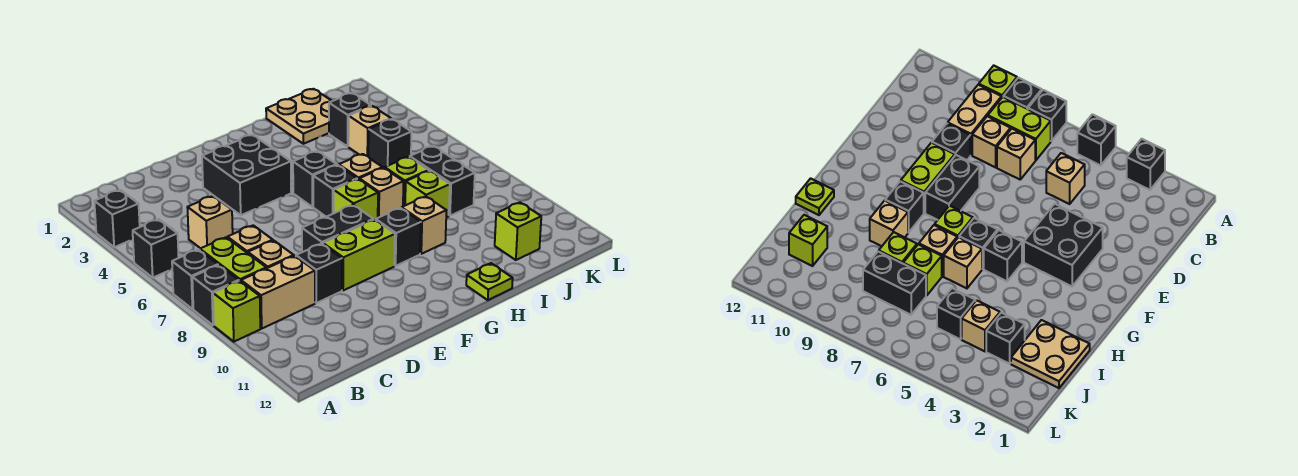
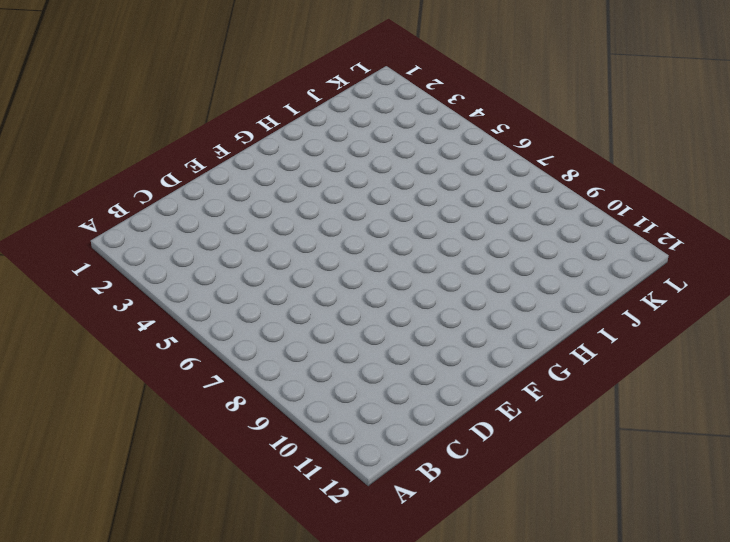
none -> black brick A3 level 1
none -> black brick A5 level 1
none -> black brick A7 level 1
none -> black brick A8 level 1

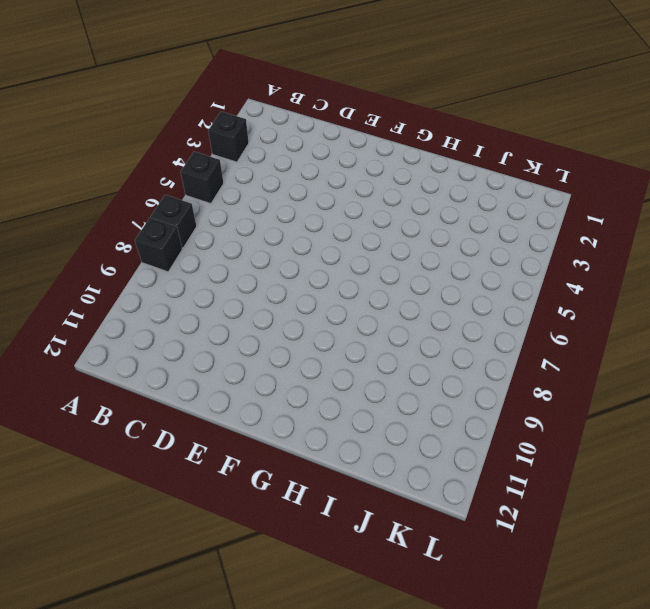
none -> lime brick A9 level 1
none -> lime brick B7:B8 level 1
none -> tan brick B9:C9 level 1
none -> tan brick C5 level 1

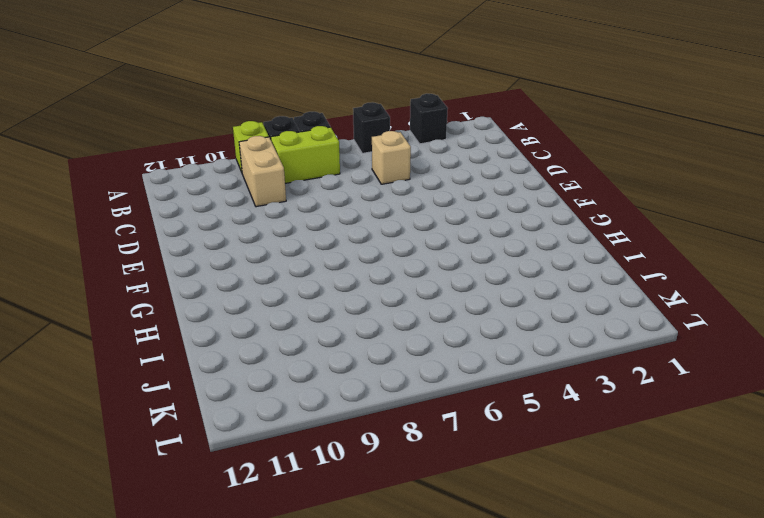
none -> tan brick C7 level 1
none -> tan brick C8 level 1
none -> black brick D9 level 1
none -> black brick E3:F4 level 1

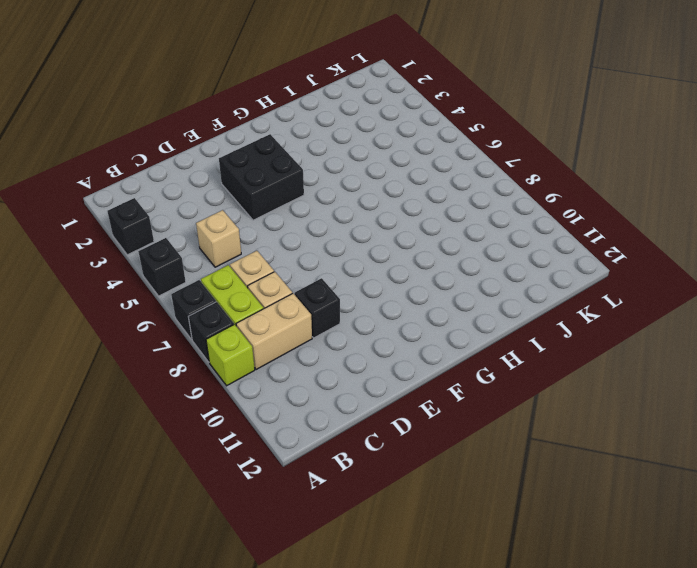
none -> black brick E8:F8 level 1
none -> lime brick E9:F9 level 1
none -> black brick G5 level 1
none -> black brick G6 level 1

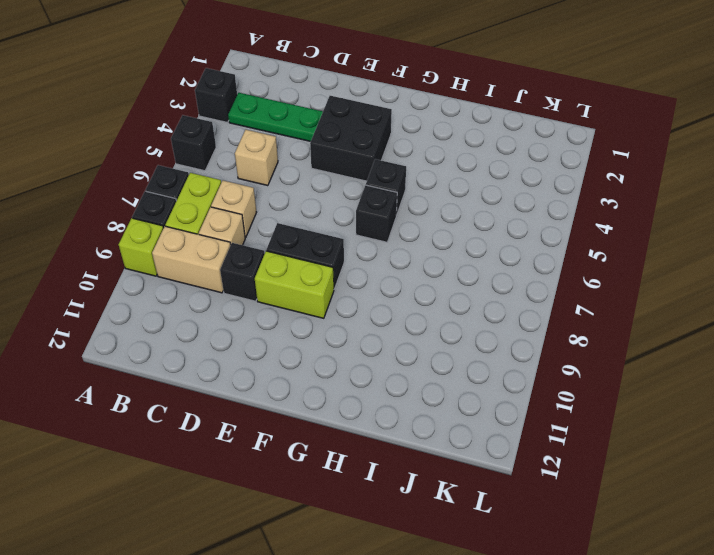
green plate B3:D3 level 1 -> none
none -> lime brick G7 level 1
none -> black brick G9 level 1
none -> tan brick H6 level 1
none -> tan brick H7 level 1

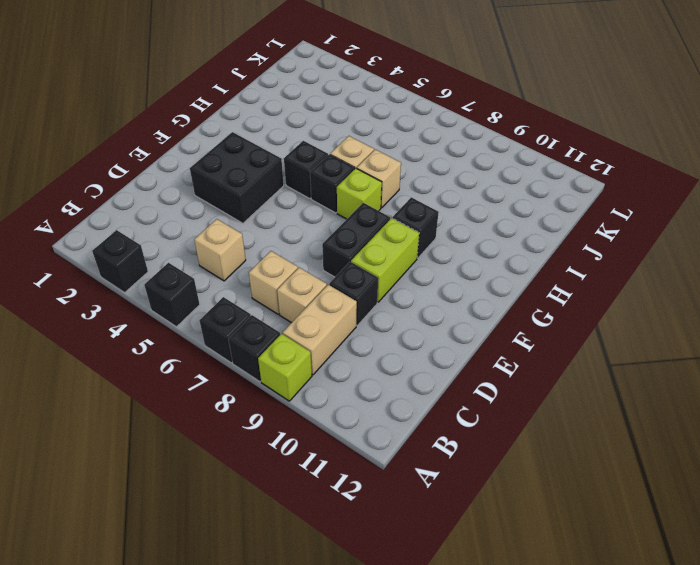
none -> lime brick B7:B8 level 1
none -> tan brick H9 level 1
none -> lime plate H12 level 1
none -> tan plate I1:J2 level 1

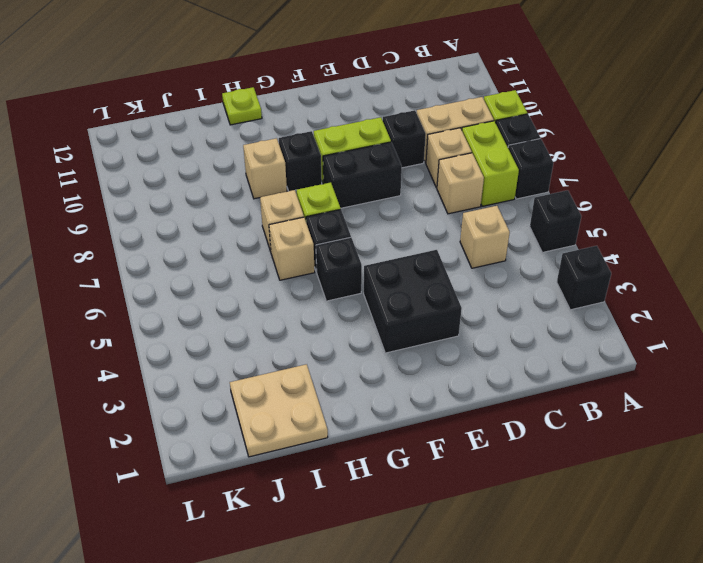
none -> lime brick I7 level 1
none -> lime brick I8 level 1
none -> black brick J3 level 1
none -> tan brick J4 level 1

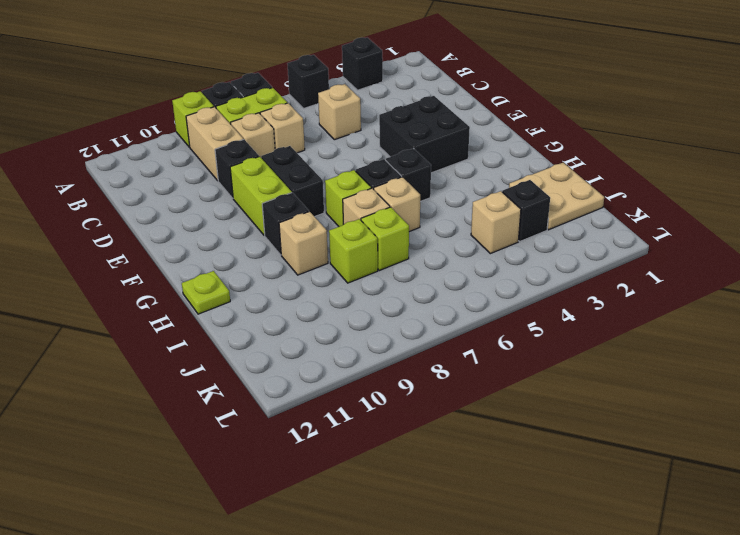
none -> black brick J5 level 1
none -> black brick J7:J8 level 1
none -> lime brick J11 level 1

